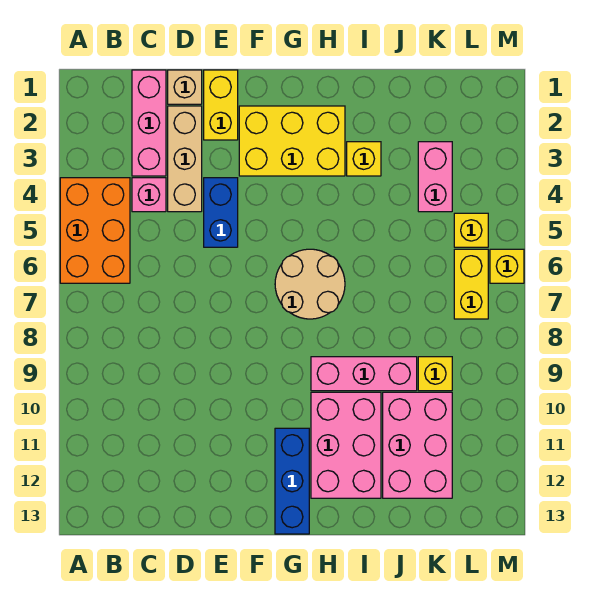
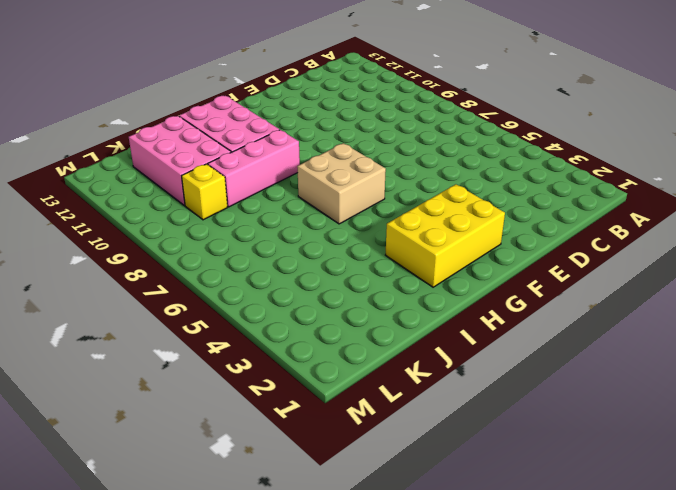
tan brick G6:H7 level 1 -> tan round brick G6:H7 level 1
none -> orange brick A4:B6 level 1
none -> pink brick C1:C3 level 1
none -> pink brick C4 level 1

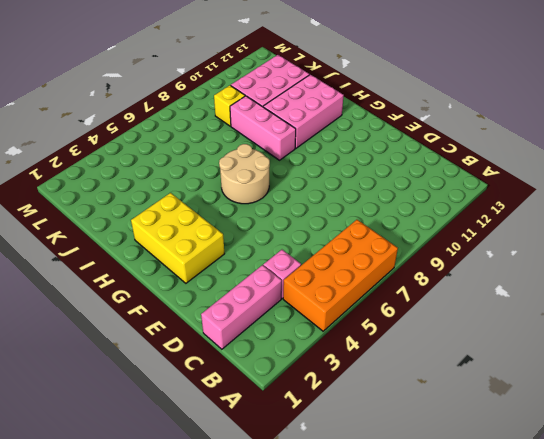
orange brick A4:B7 level 1 -> orange brick A4:B6 level 1
none -> tan brick D1 level 1
none -> tan brick D2:D4 level 1
none -> yellow brick E1:E2 level 1

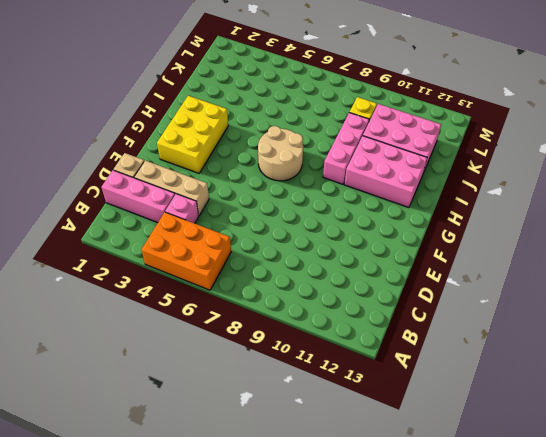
none -> yellow brick E1:E2 level 1
none -> blue brick E4:E5 level 1
none -> blue brick G11:G13 level 1

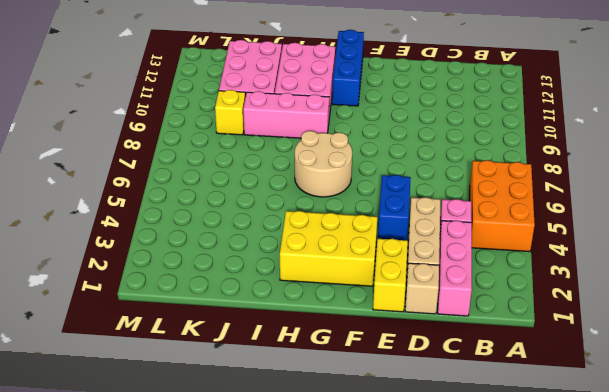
none -> yellow brick I3 level 1
none -> pink brick K3:K4 level 1
none -> yellow brick L5 level 1

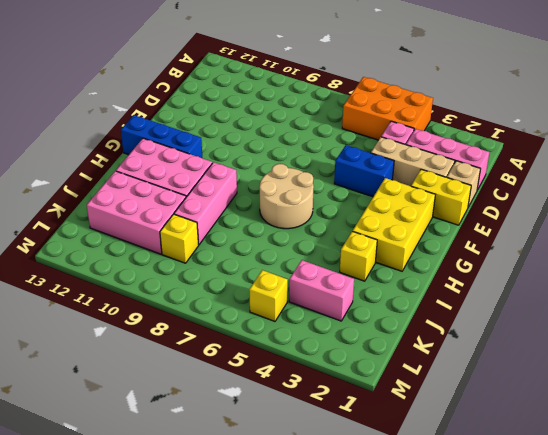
none -> yellow brick L6:L7 level 1
none -> yellow brick M6 level 1

